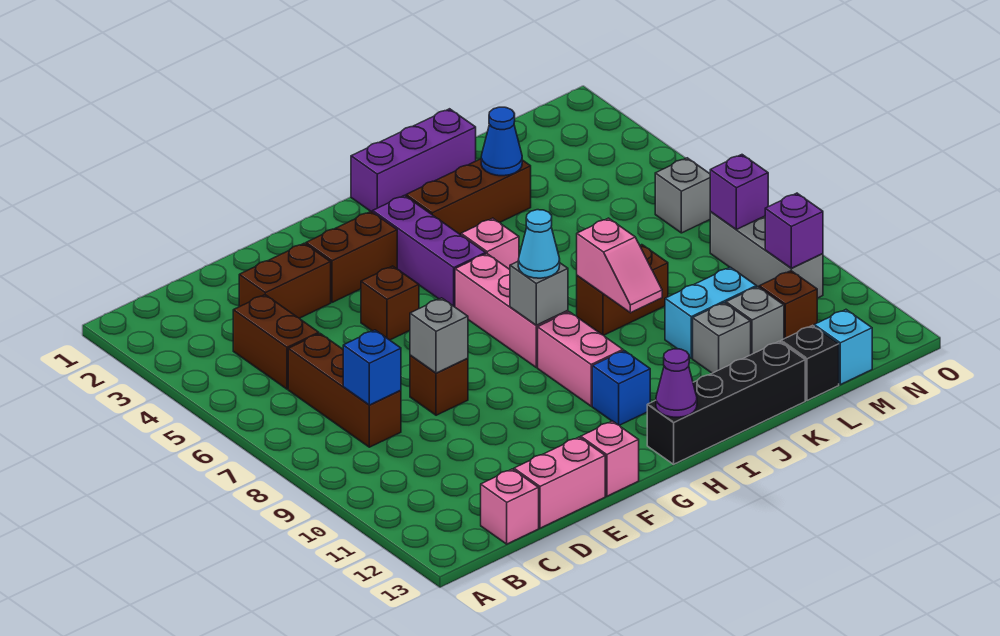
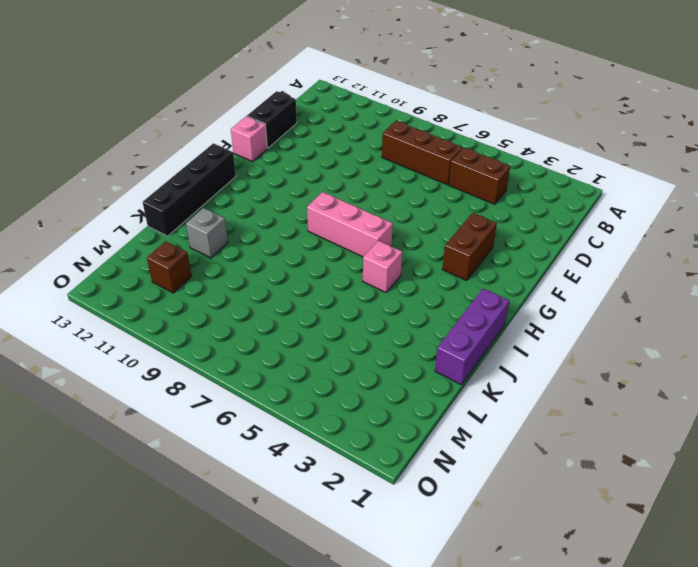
black brick D13:E13 level 1 -> pink brick D13:E13 level 1
none -> pink brick C13 level 1
none -> brown brick D3:E3 level 1
none -> brown brick E8 level 1
none -> brown brick F5 level 1

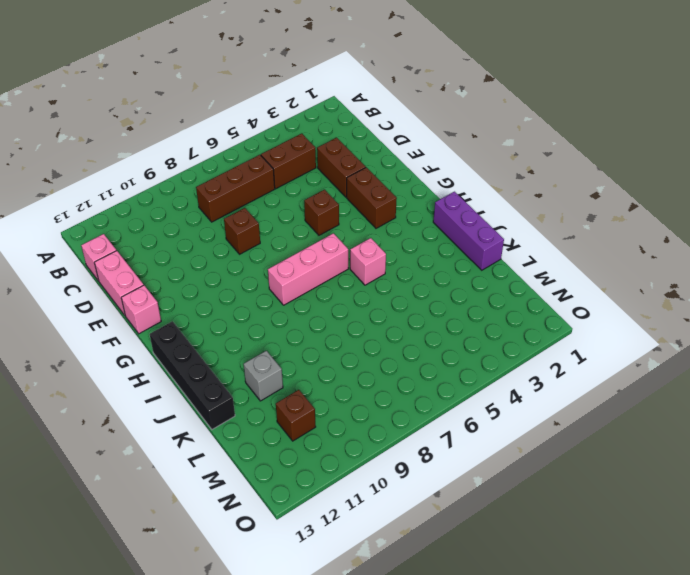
none -> purple brick H3:H5 level 1
none -> pink brick H9:H10 level 1
none -> blue brick H11 level 1
none -> brown brick I3:K3 level 1

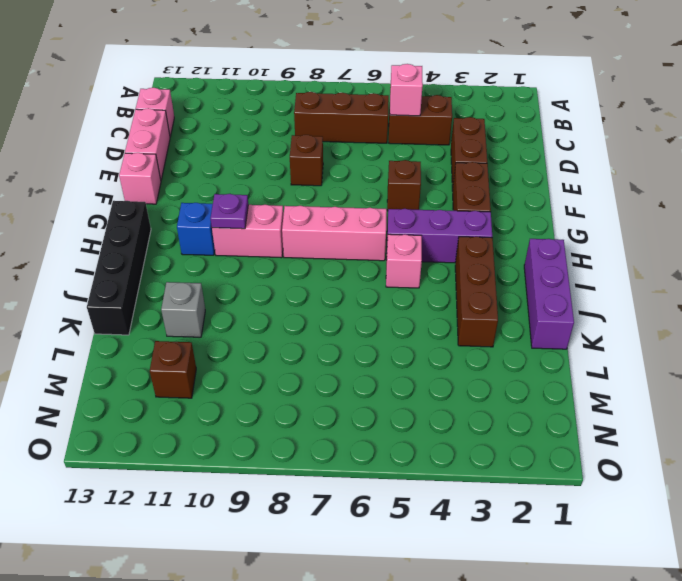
pink brick C5 level 2 -> none
purple plate H10 level 2 -> none
none -> brown brick J8:K8 level 1
none -> cyan brick K10:L10 level 1
none -> grey brick L11 level 1
none -> black brick L13 level 1

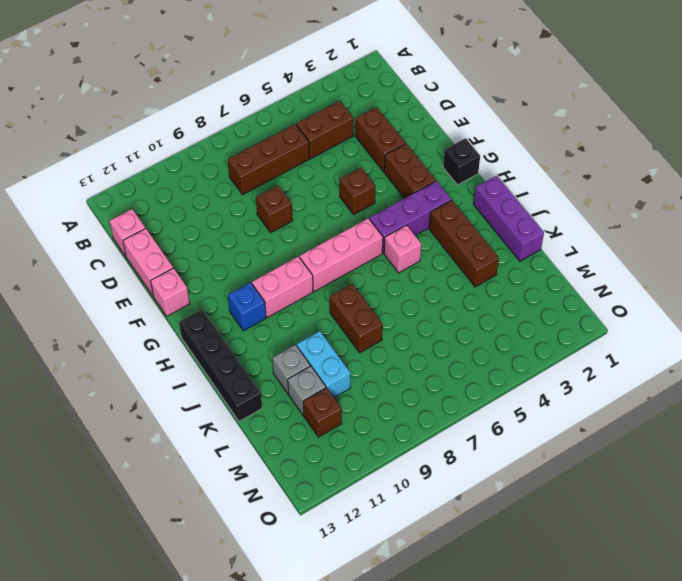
black brick G1 level 1 -> black brick L13 level 1
none -> cyan brick M13 level 1
none -> grey brick N6 level 1
none -> grey brick N8:N10 level 1
none -> blue brick C8 level 2

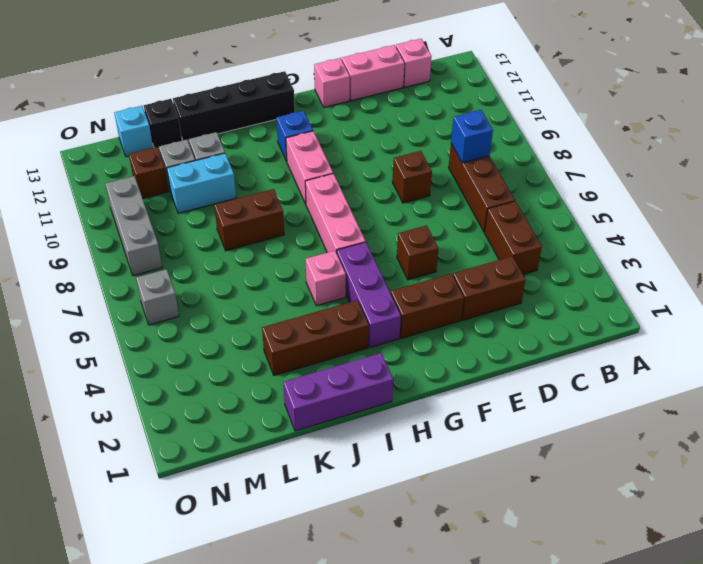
none -> grey brick E8 level 2
none -> grey brick H8 level 2
none -> purple cone H13 level 2
none -> pink slope J8:J9 level 2 top 8

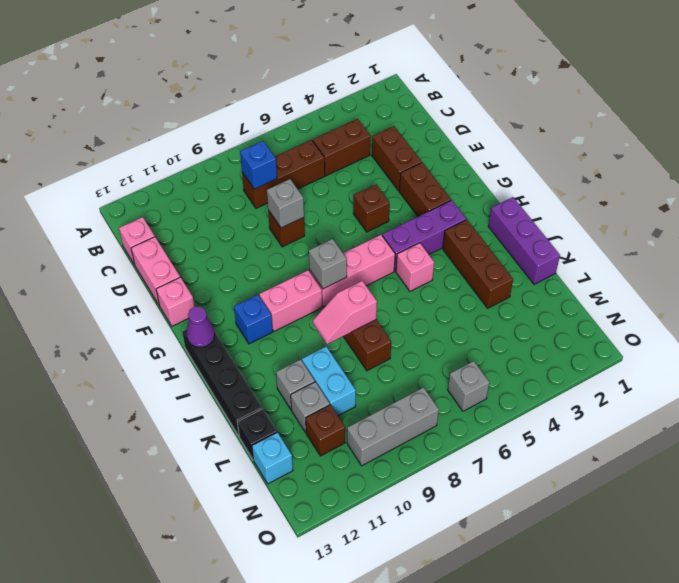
none -> blue cone K3 level 2
none -> purple brick N8 level 2
none -> purple brick N10 level 2
none -> cyan cone H8 level 3

